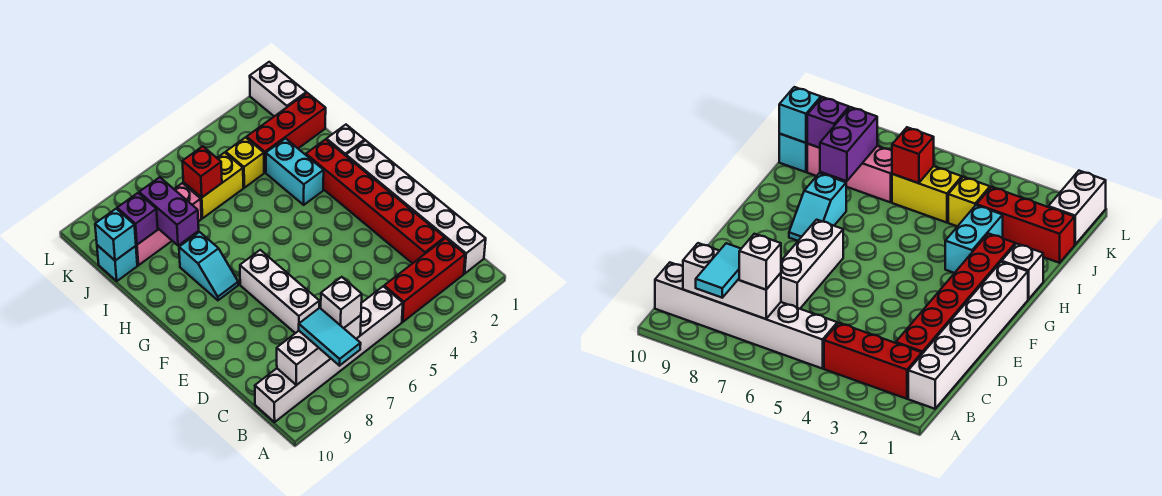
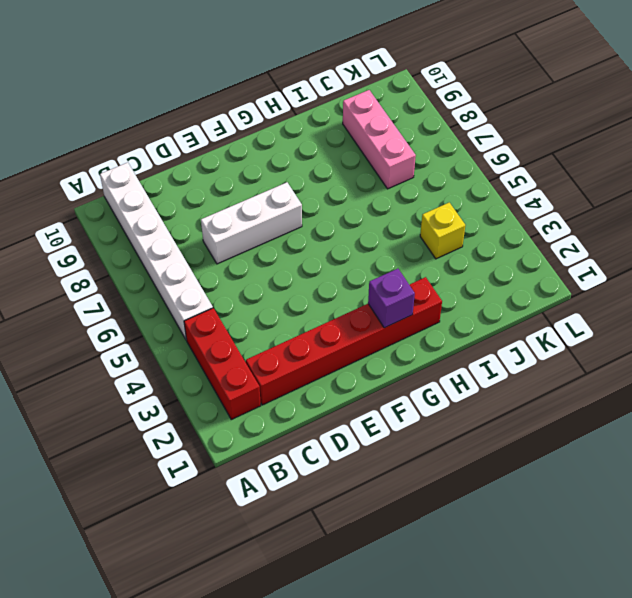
purple brick G2 level 2 -> purple brick J9 level 2
none -> white brick B1:G1 level 1
none -> cyan slope G8:H8 level 1 top H
none -> white brick H1 level 1

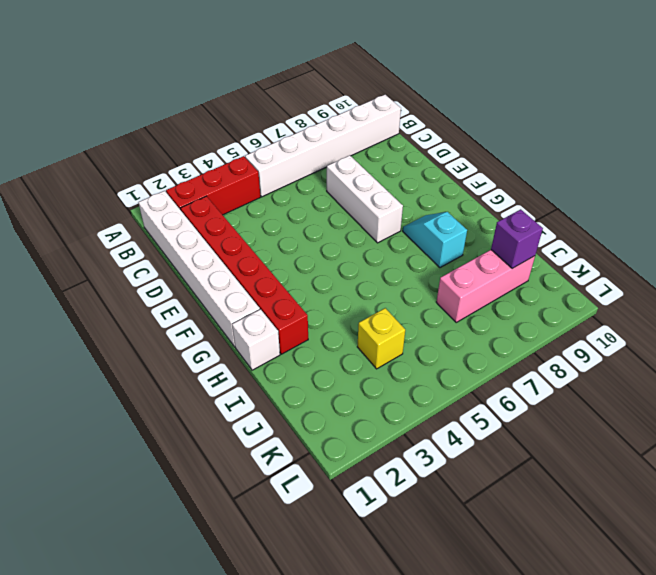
none -> cyan brick H3:I3 level 1
none -> red brick J1:J3 level 1
none -> yellow brick J5:J6 level 1

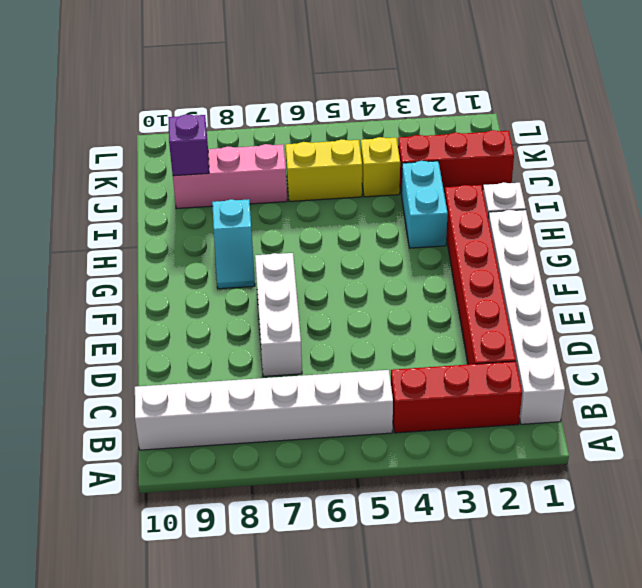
none -> cyan brick J10 level 1
none -> white brick K1:L1 level 1
none -> white brick B7:B9 level 2

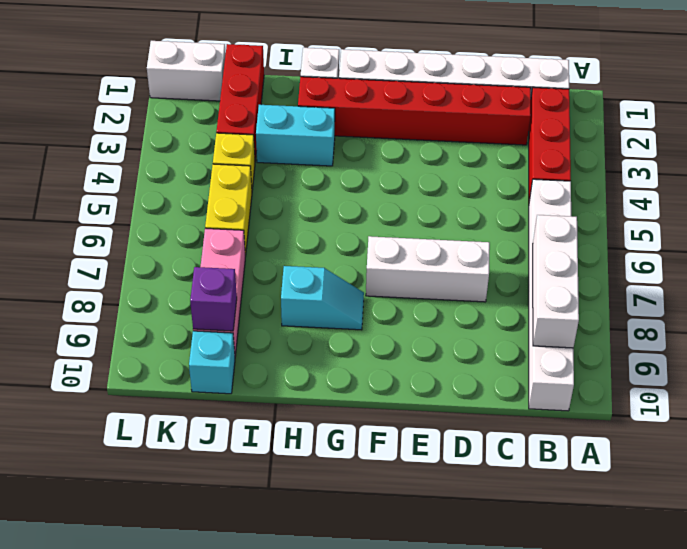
none -> purple brick I8:J8 level 2
none -> red brick J6 level 2
none -> cyan brick J10 level 2

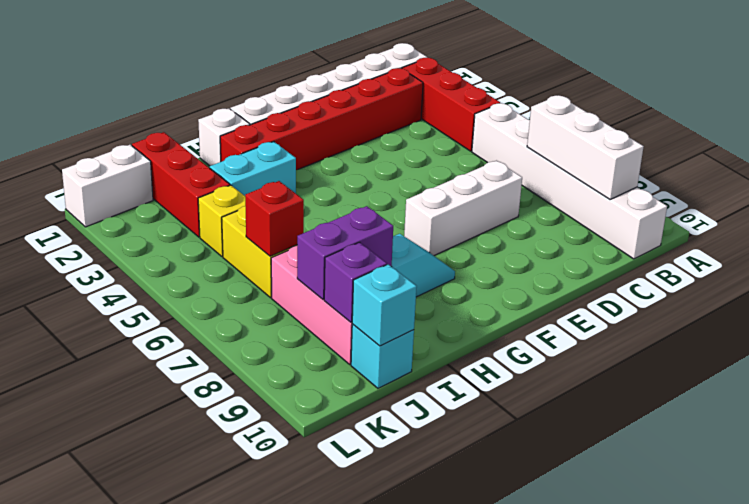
none -> cyan tile A8:B8 level 3
none -> white brick B7 level 3

